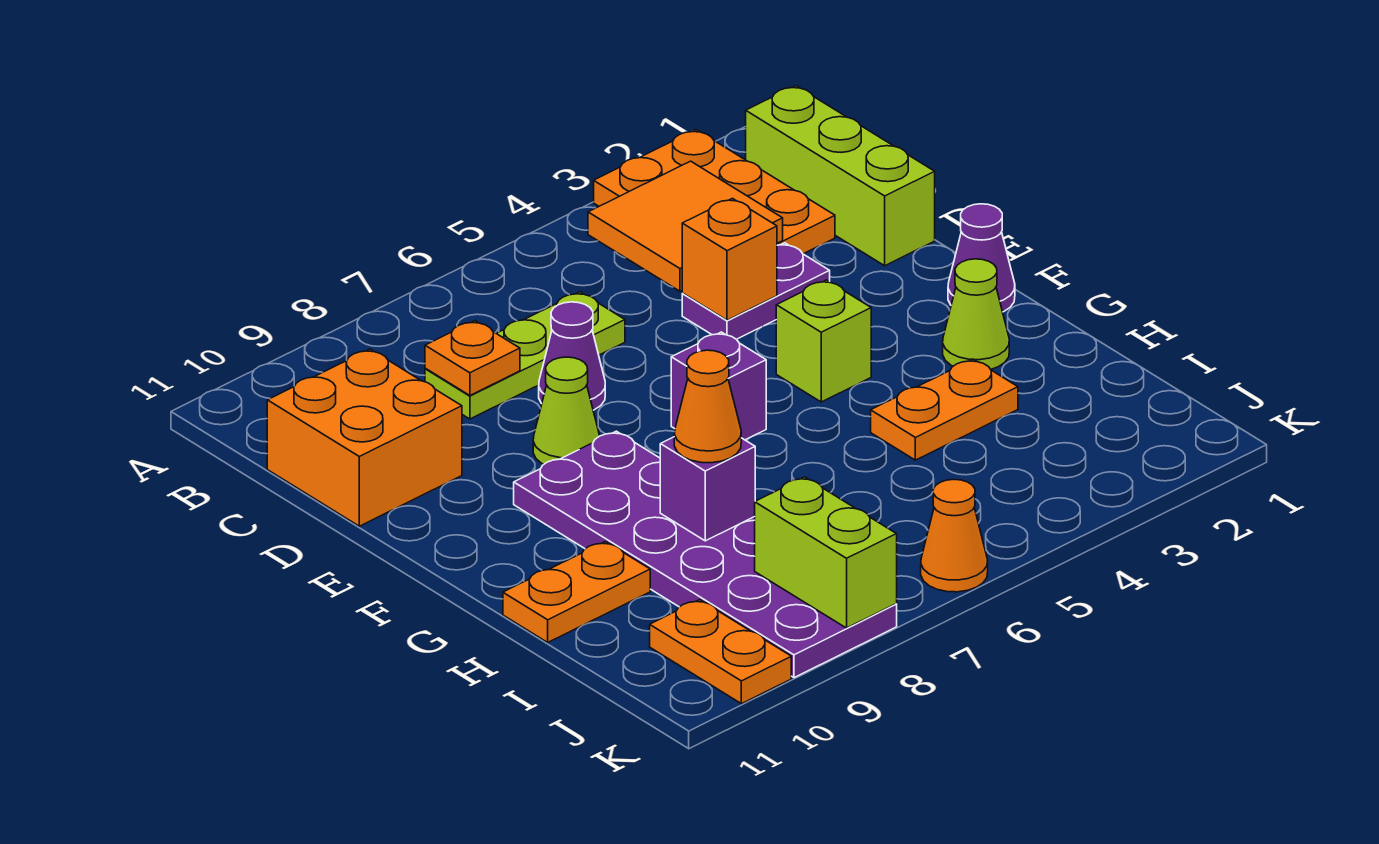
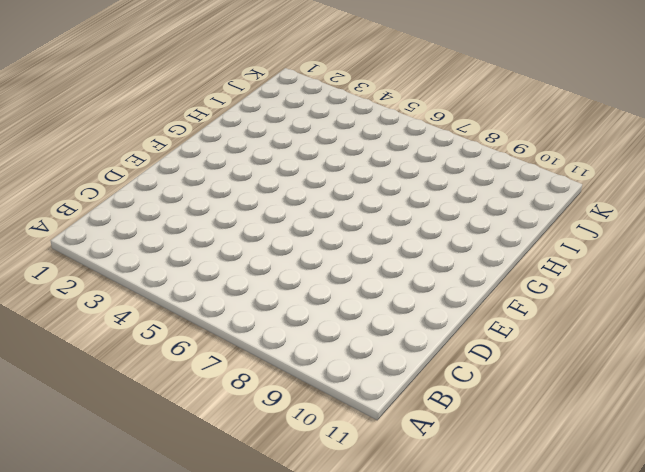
none -> orange plate A2:C3 level 1
none -> lime brick B1:D1 level 1
none -> lime plate C6:C8 level 1

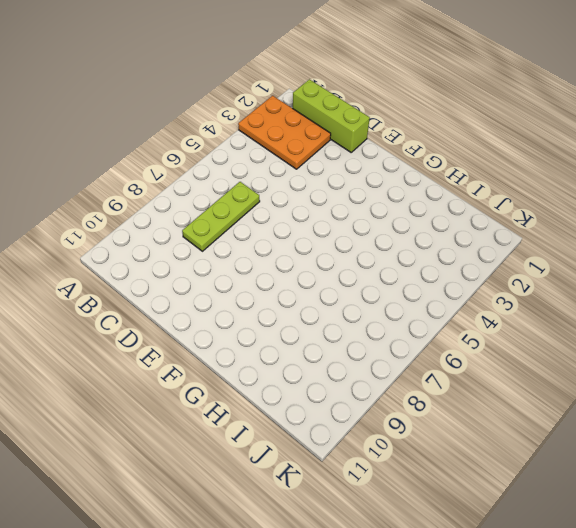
none -> orange brick C10:D11 level 1
none -> purple plate D3:D4 level 1
none -> purple cone D7 level 1

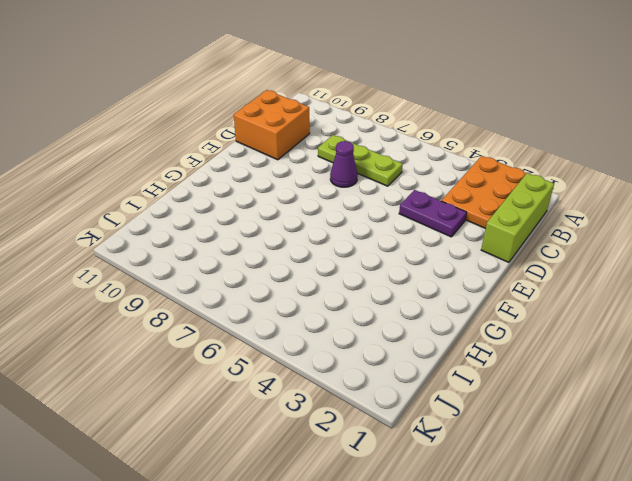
none -> lime cone E8 level 1
none -> purple cone F1 level 1
none -> lime brick F4 level 1

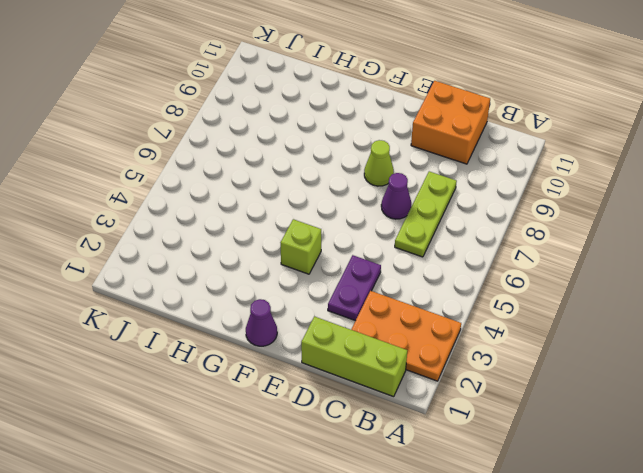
none -> purple brick F6 level 1
none -> purple plate F8:K9 level 1
none -> lime cone G2 level 1

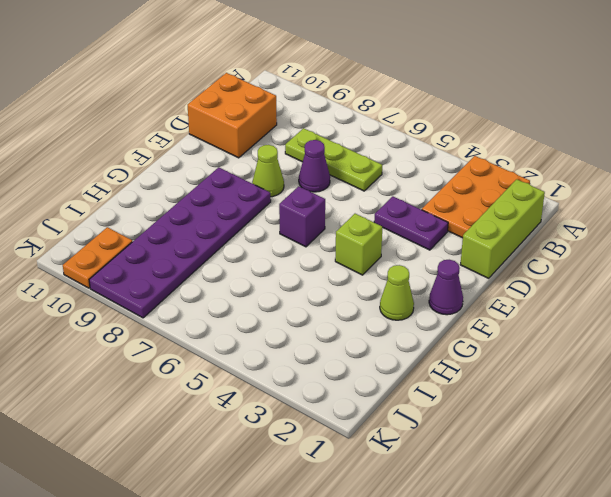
none -> orange plate H3:H4 level 1
none -> orange plate H10:H11 level 1
none -> orange cone K6 level 1

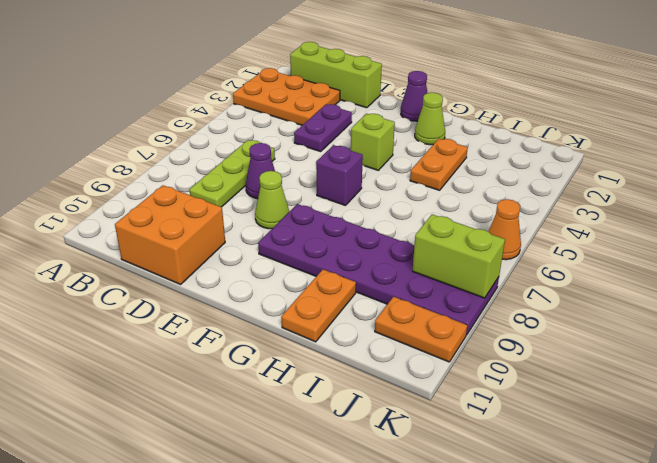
none -> orange tile B3:C4 level 2
none -> orange plate C8 level 2
none -> orange brick D4 level 2

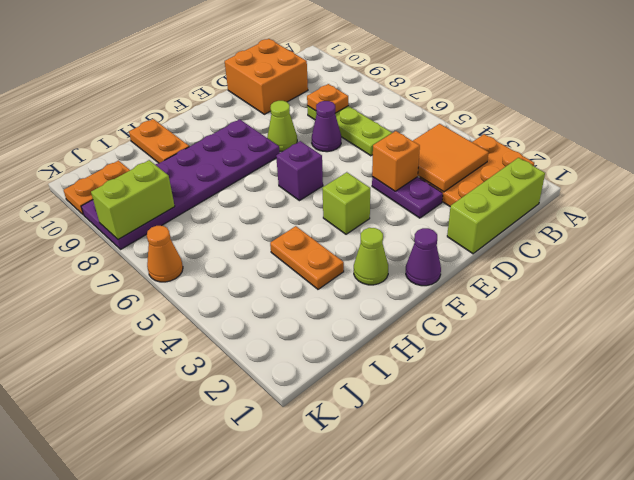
none -> purple brick H8 level 2
none -> orange cone H8 level 3

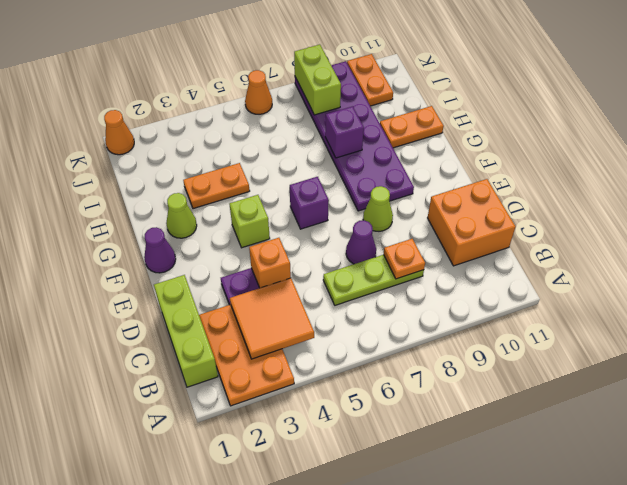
orange cone K1 level 1 -> orange cone H8 level 3

